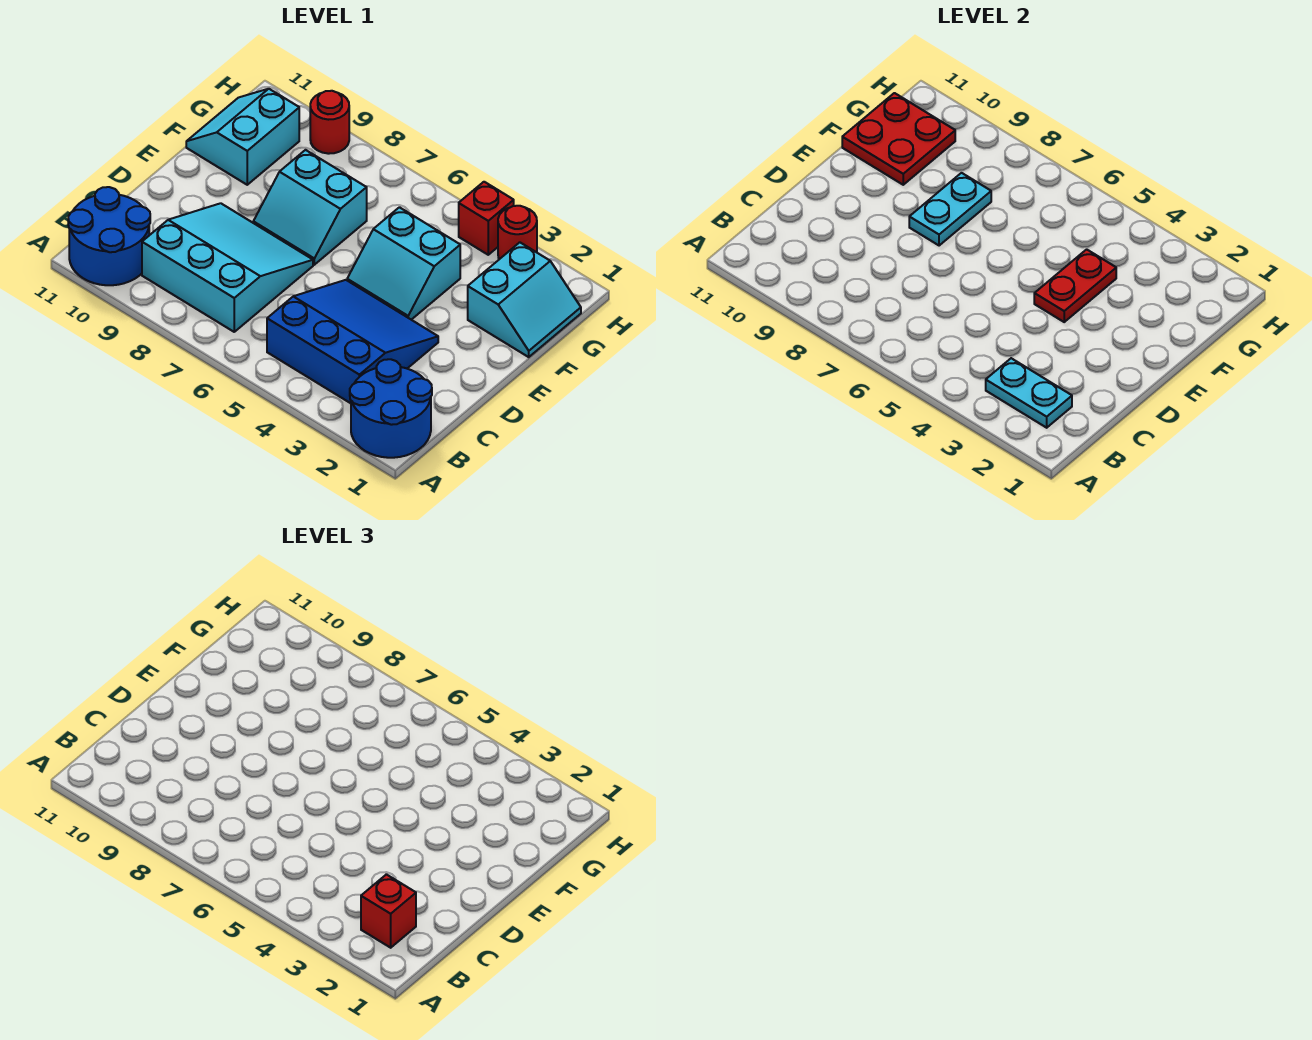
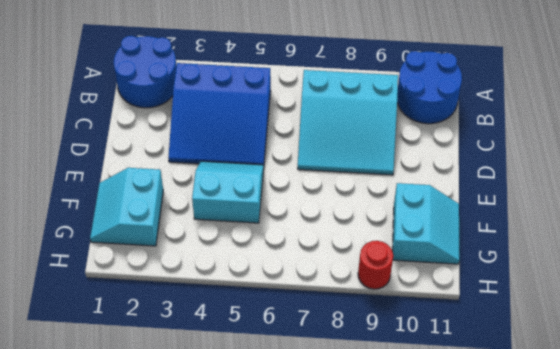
none -> cyan slope E7:F8 level 1 top F
none -> red round brick H3 level 1
none -> red brick H4 level 1

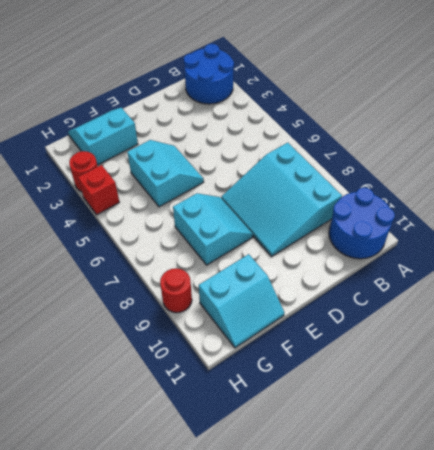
none -> blue slope B3:D5 level 1 top B
none -> cyan plate B2:B3 level 2
none -> red plate E4:F4 level 2

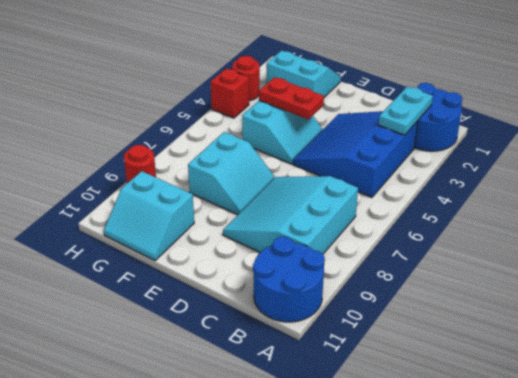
none -> cyan plate E8:F8 level 2
none -> red plate F10:G11 level 2
none -> red brick B2 level 3

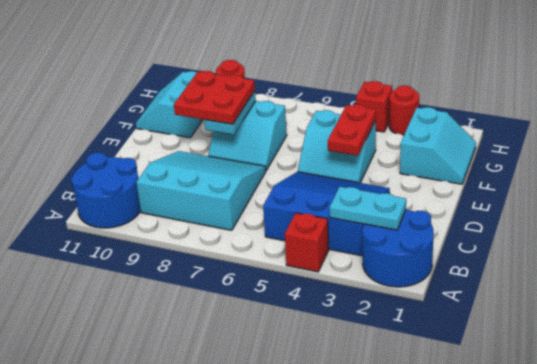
red brick A4 level 1 -> red brick B2 level 3
red plate E8:F9 level 3 -> red plate F10:G11 level 2

